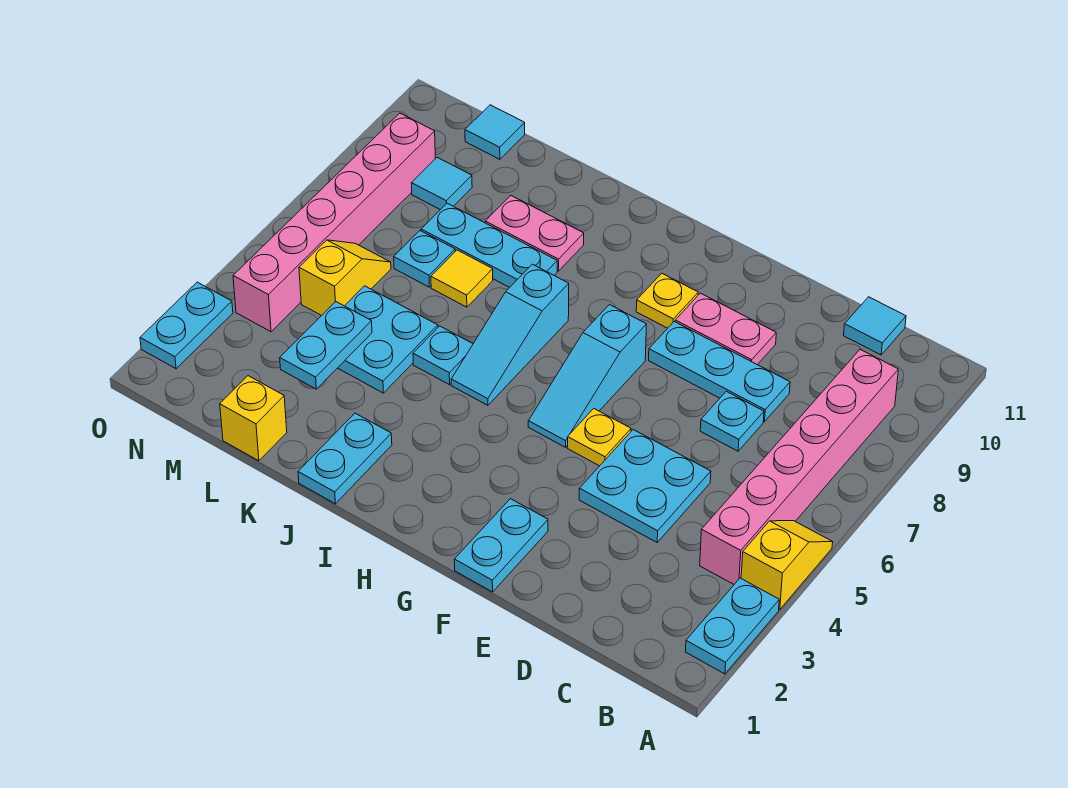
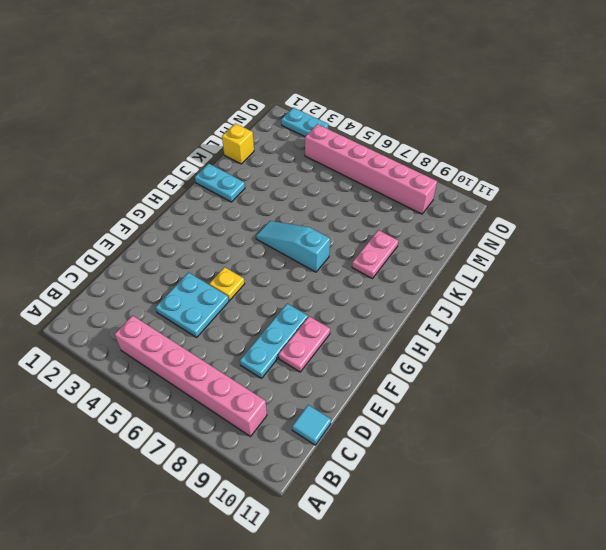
none -> cyan plate A2:A3 level 1
none -> yellow slope A4:A5 level 1 top 4
none -> cyan plate D7 level 1

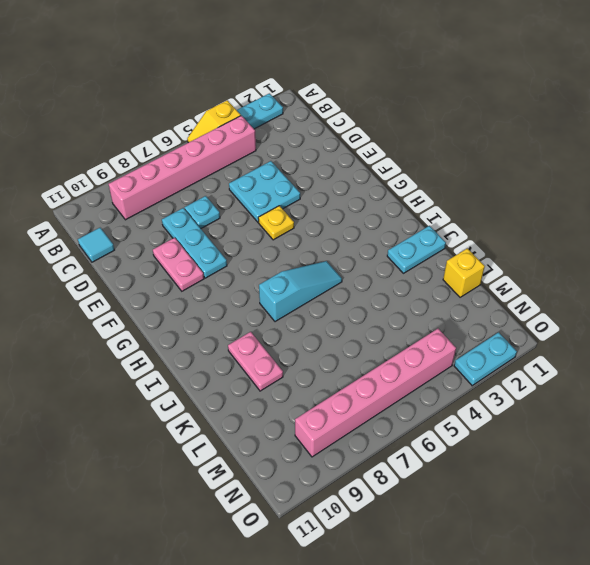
none -> cyan plate F1:F2 level 1
none -> cyan slope G5:G7 level 1 top 7
none -> yellow plate G9 level 1

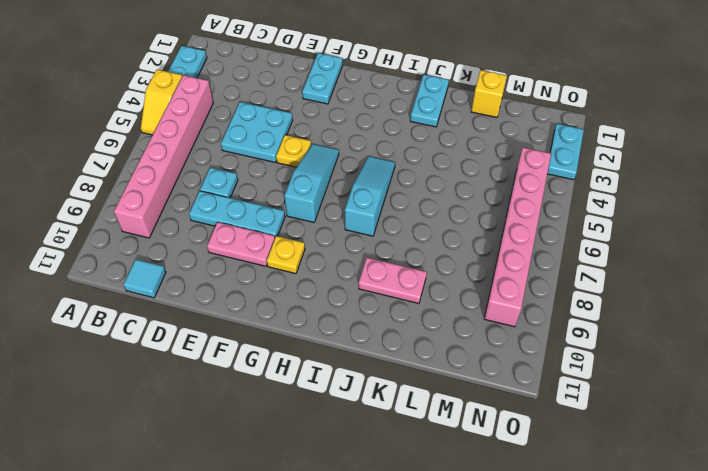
none -> cyan plate J5 level 1
none -> cyan plate J8:L8 level 1
none -> cyan plate K4:L5 level 1

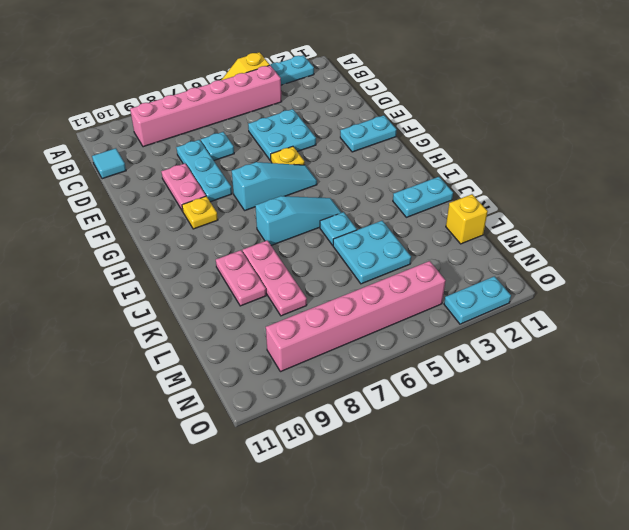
pink plate J8:L8 level 1 -> cyan plate J8:L8 level 1
none -> yellow tile K7 level 1
none -> cyan plate L7 level 1
none -> yellow slope M5:M6 level 1 top 5

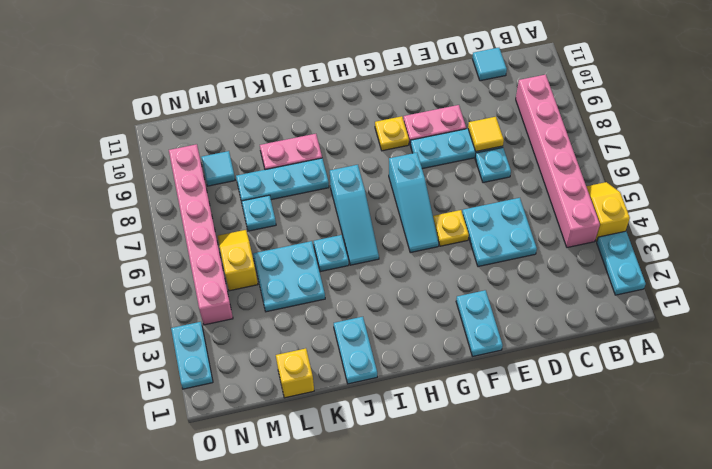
yellow tile D8 level 2 -> yellow tile K7 level 1
none -> cyan tile M11 level 1
none -> cyan plate L3:L4 level 2

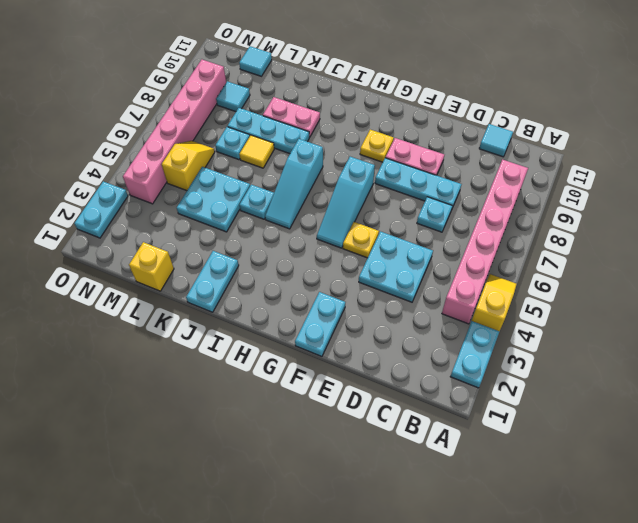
none -> cyan plate L3:L4 level 2

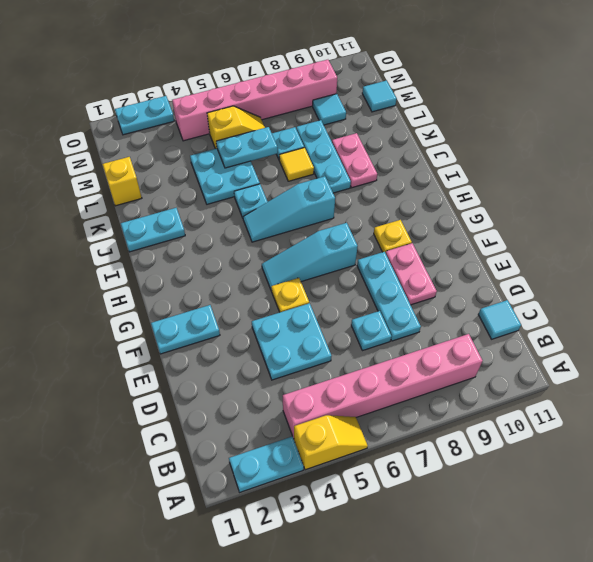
cyan plate L5:L6 level 2 -> cyan plate L3:L4 level 2

